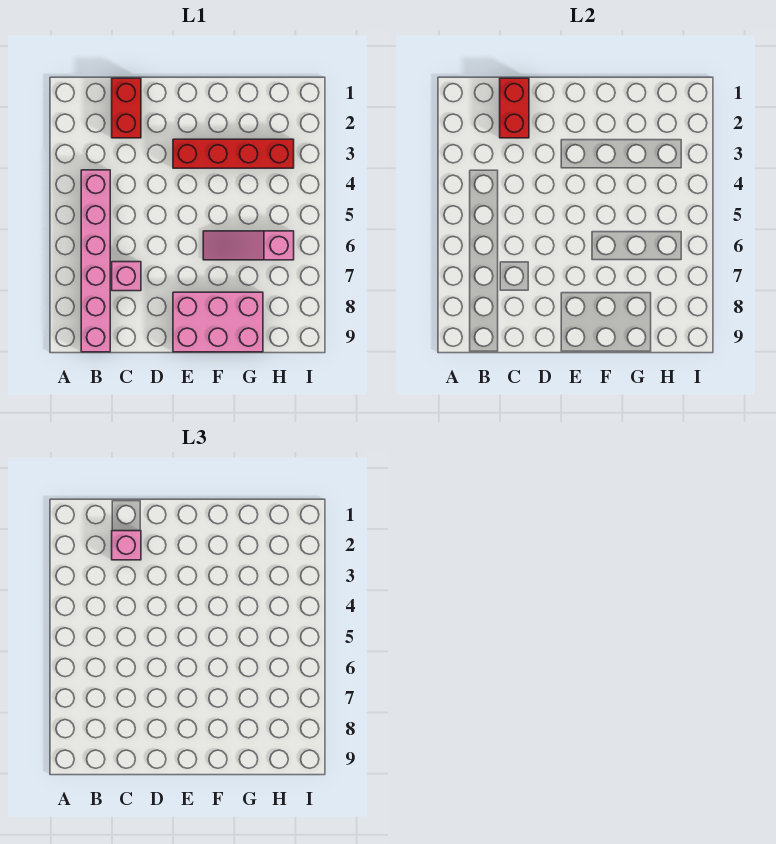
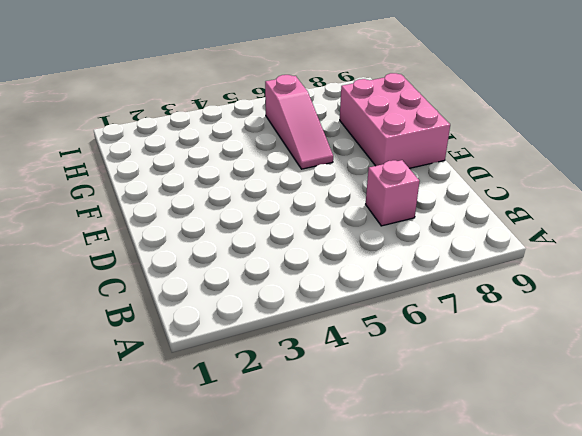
none -> pink brick B4:B9 level 1
none -> red brick C1:C2 level 1

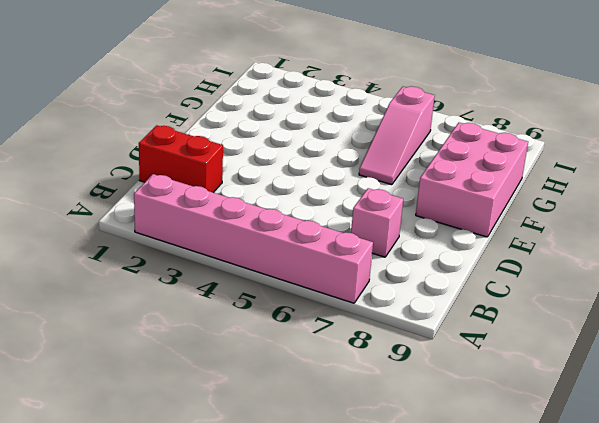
pink brick A2:A7 level 1 -> pink brick B4:B9 level 1
none -> red brick E3:H3 level 1
none -> red brick C1:C2 level 2

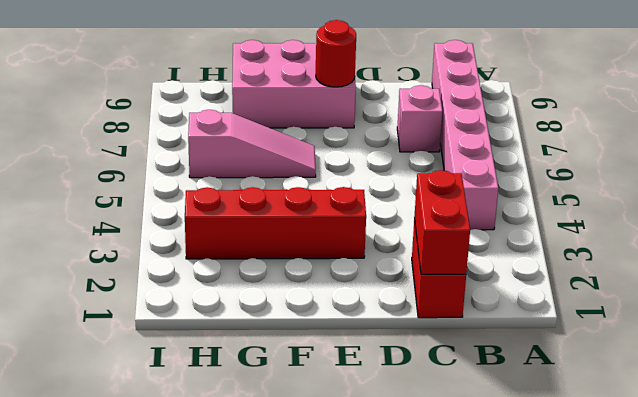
red round brick E8 level 2 -> none
none -> pink brick C2 level 3

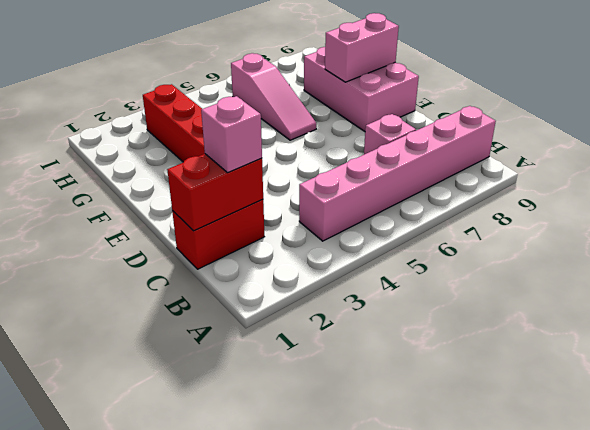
pink brick F8:F9 level 2 -> none

